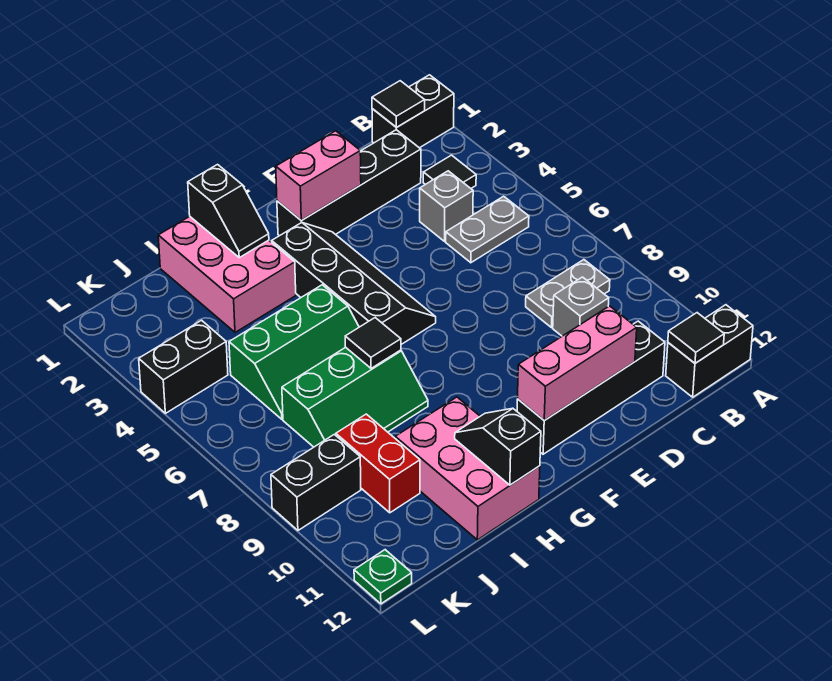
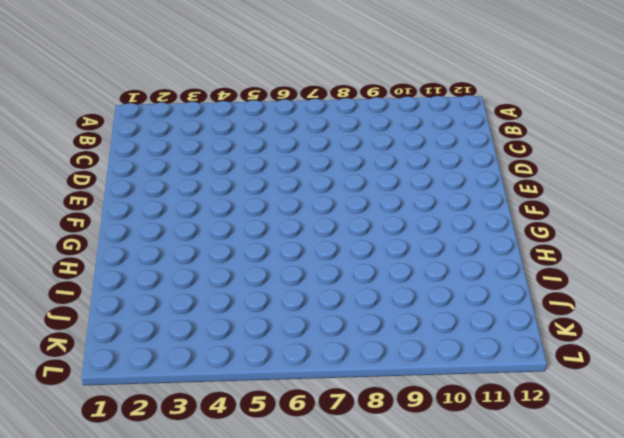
none -> black brick A1:B1 level 1
none -> black brick A12:B12 level 1
none -> black tile B3 level 1

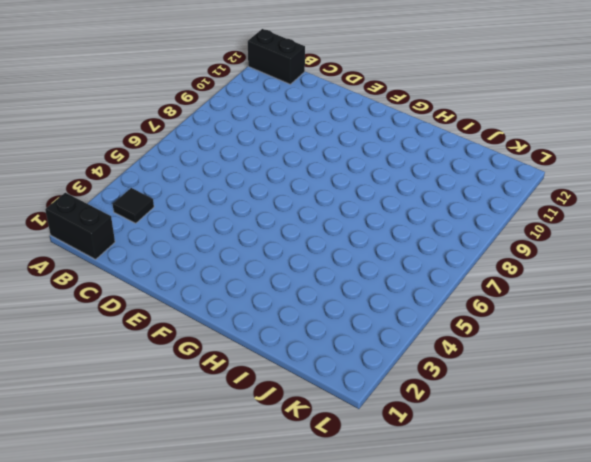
none -> grey plate B5:C5 level 1
none -> grey plate B8:C8 level 1
none -> black brick C2:F2 level 1

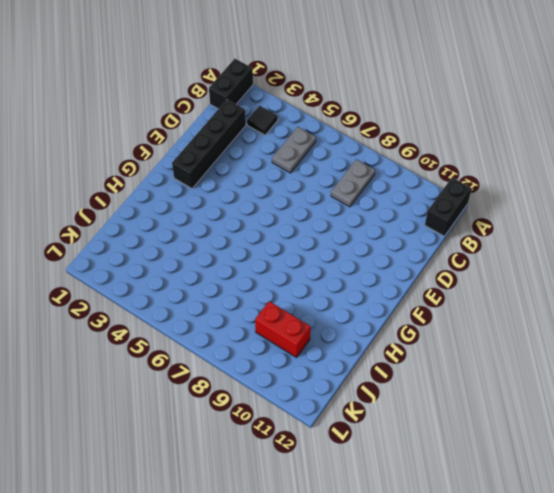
none -> grey brick C4 level 1
none -> grey brick C9 level 1
none -> black brick C11:F11 level 1

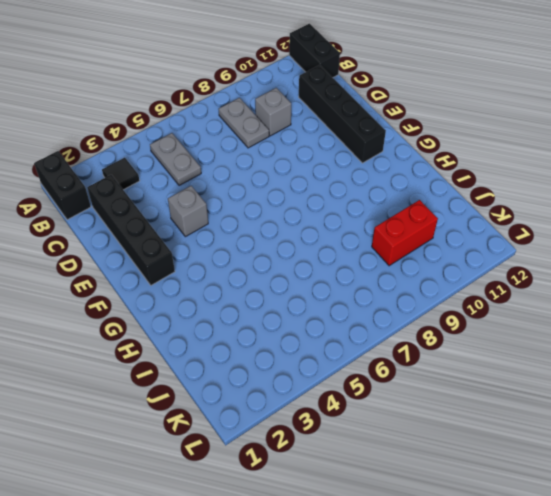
grey brick E4 level 1 -> grey brick C4 level 1
none -> black slope F3:G6 level 1 top G
none -> pink brick H1:I3 level 1
none -> green slope H5:J6 level 1 top 5

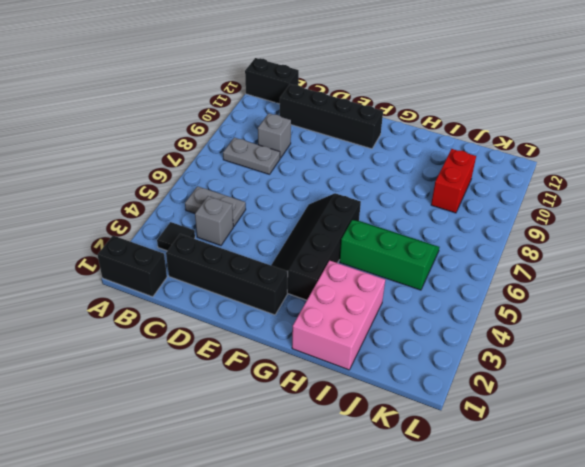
none -> green slope H7:J8 level 1 top 7
none -> pink brick H10:I12 level 1
none -> black brick K4:L4 level 1

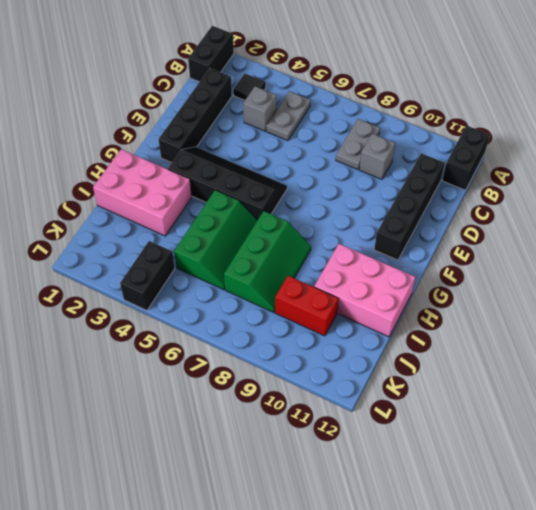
none -> black brick K9:L9 level 1
none -> green plate L12 level 1
none -> black tile B1 level 2

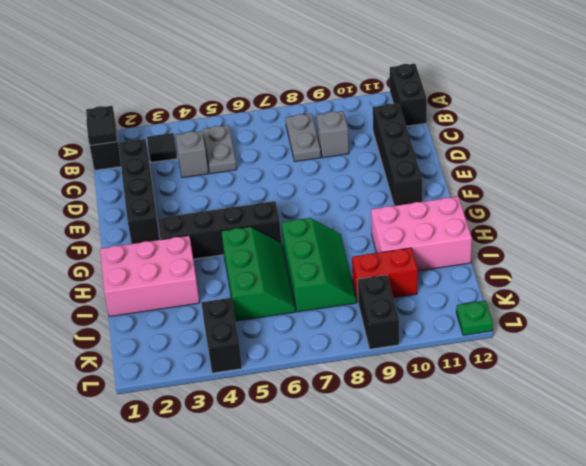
none -> black tile B12 level 2
none -> pink brick D11:F11 level 2
none -> pink brick E2:F2 level 2

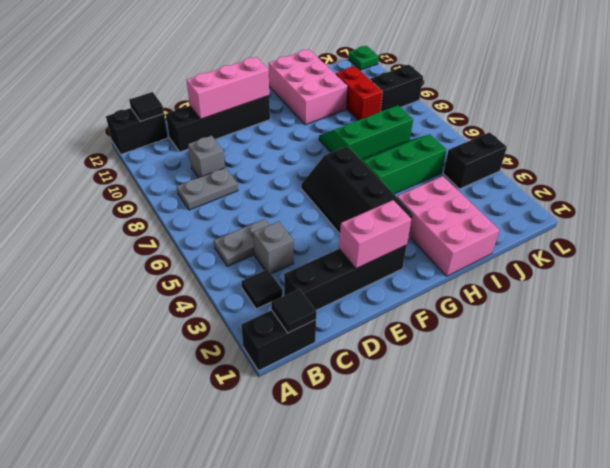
none -> black slope H1:H2 level 2 top 1
none -> black tile H7 level 2
none -> black slope H11:H12 level 2 top 12

